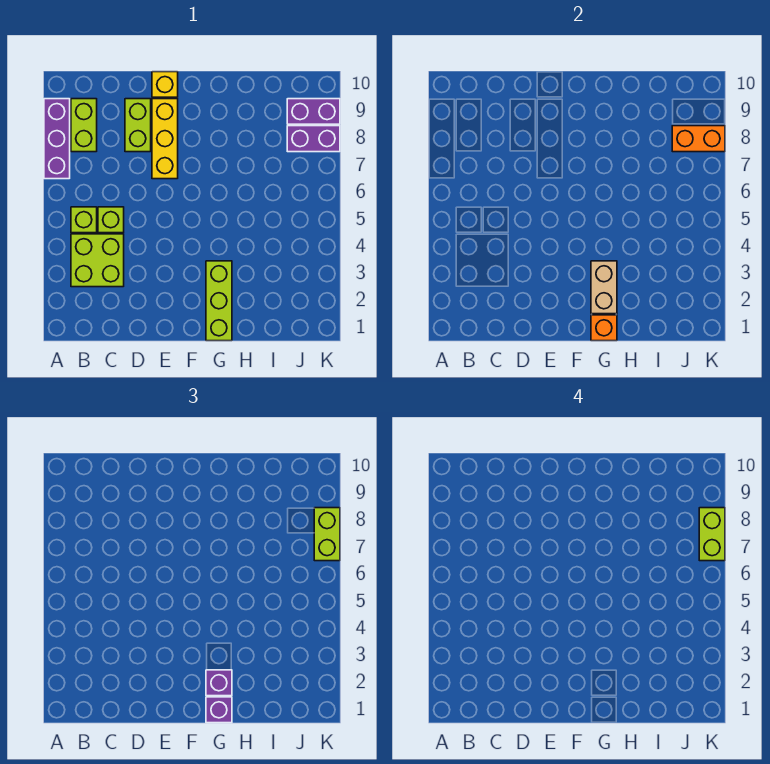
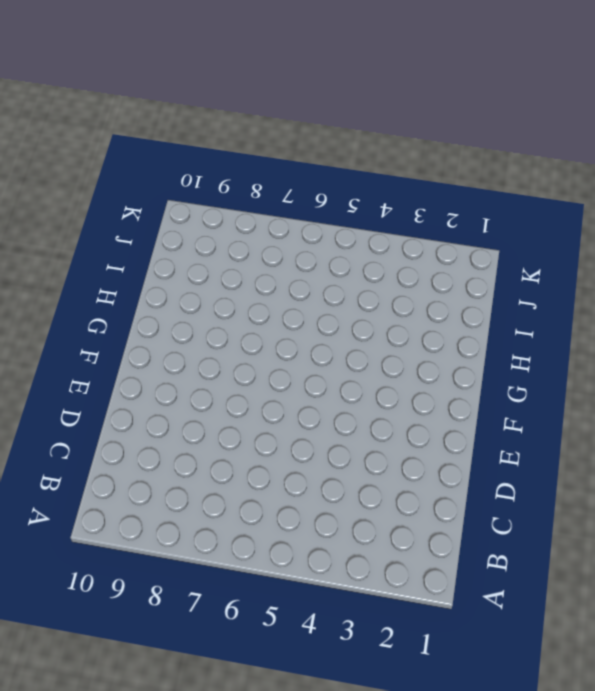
none -> purple brick A7:A9 level 1
none -> lime brick B3:C4 level 1
none -> lime brick B5 level 1

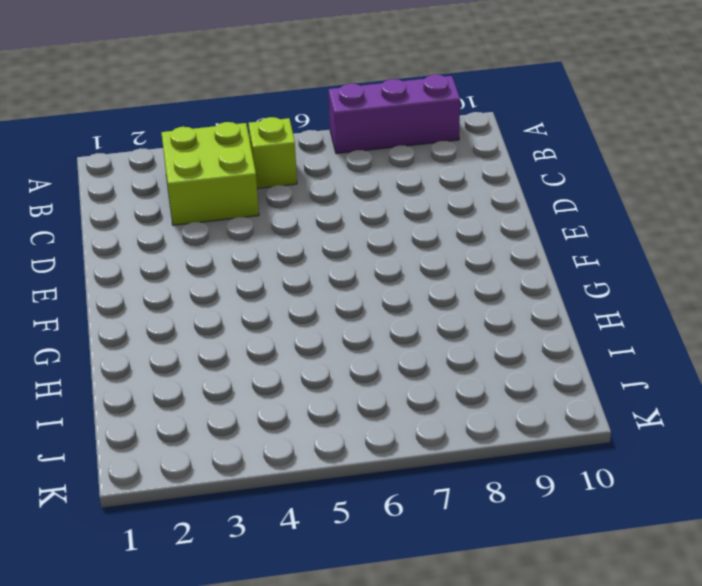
none -> lime brick B8:B9 level 1
none -> lime brick C5 level 1
none -> lime brick D8:D9 level 1

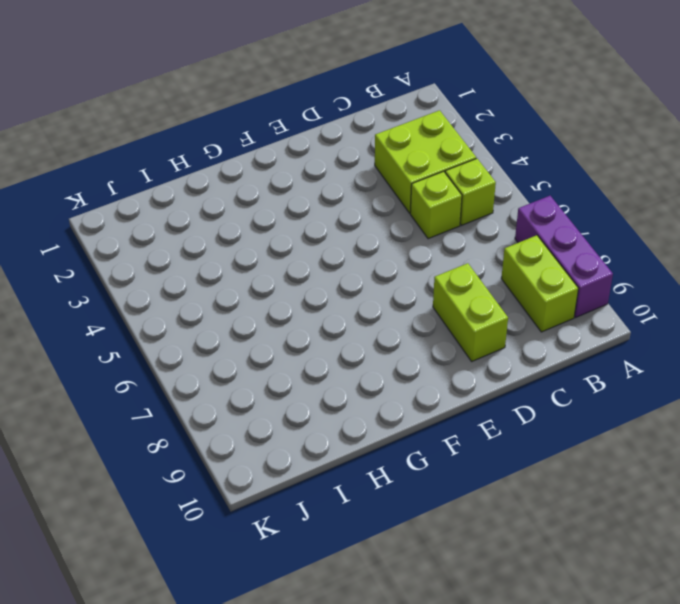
none -> yellow brick E7:E9 level 1
none -> yellow brick E10 level 1
none -> lime brick G1:G3 level 1

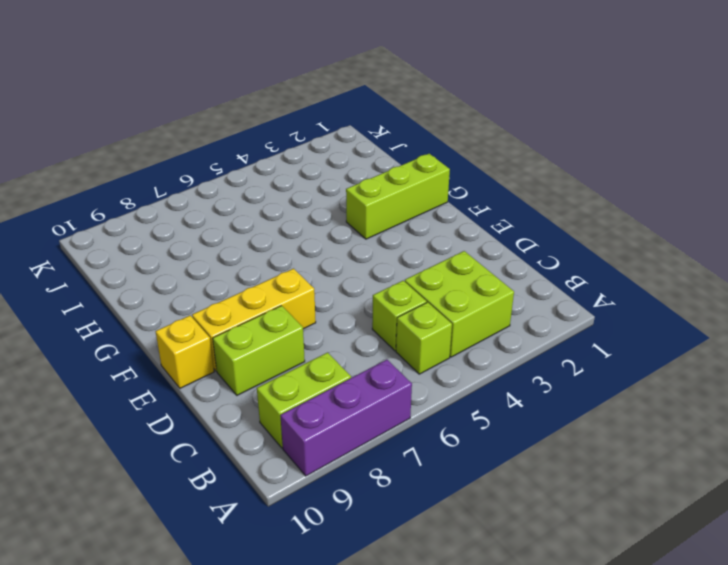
none -> purple brick J8:K8 level 1
none -> purple brick J9:K9 level 1
none -> orange brick G1 level 2

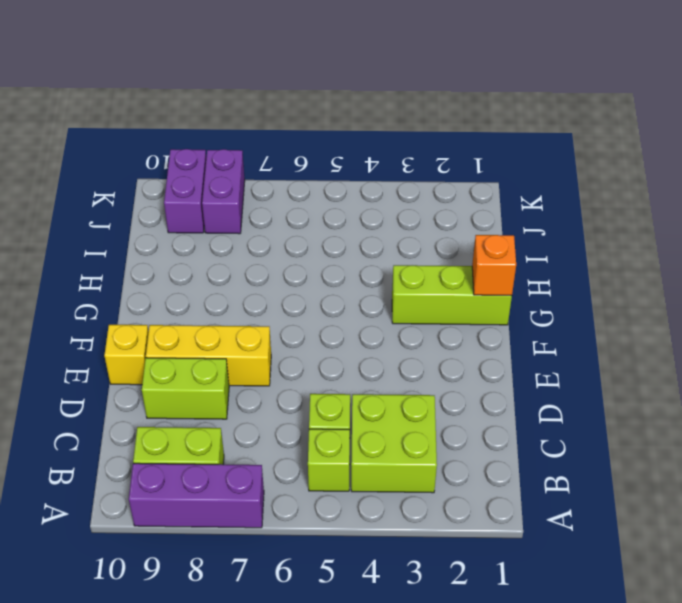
none -> tan brick G2:G3 level 2
none -> orange brick J8:K8 level 2
none -> purple brick G1 level 3

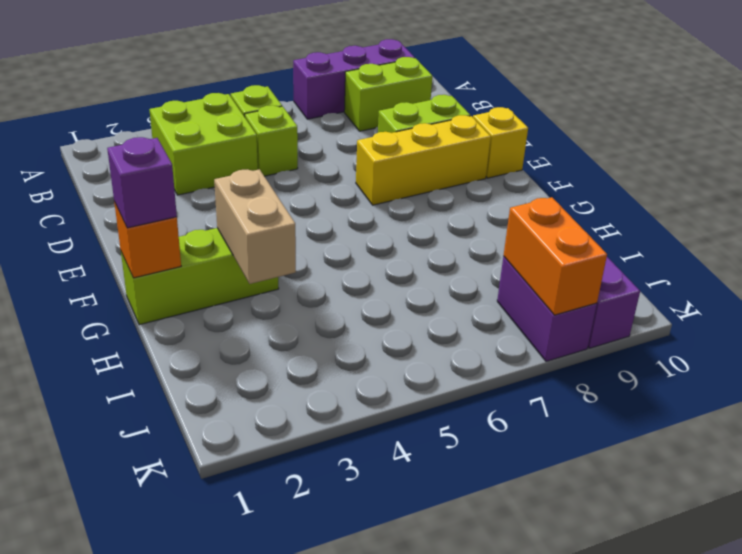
tan brick G3:H3 level 2 -> tan brick G2:G3 level 2
none -> purple brick G2 level 3
none -> lime brick K7:K8 level 3
none -> lime brick K7:K8 level 4

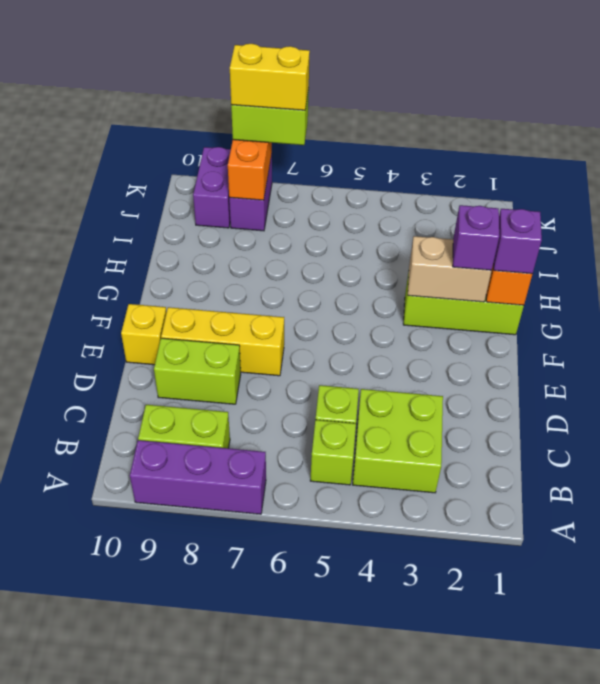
yellow brick K7:K8 level 4 -> lime brick K7:K8 level 4

